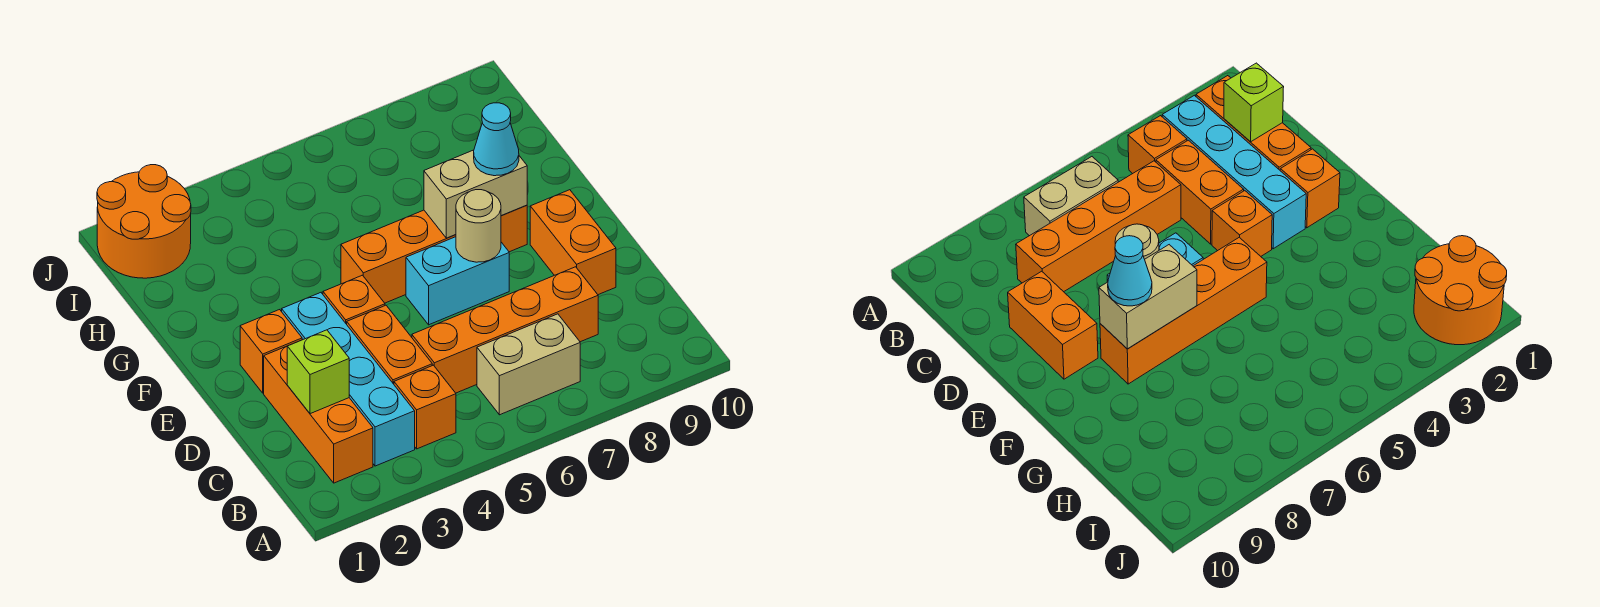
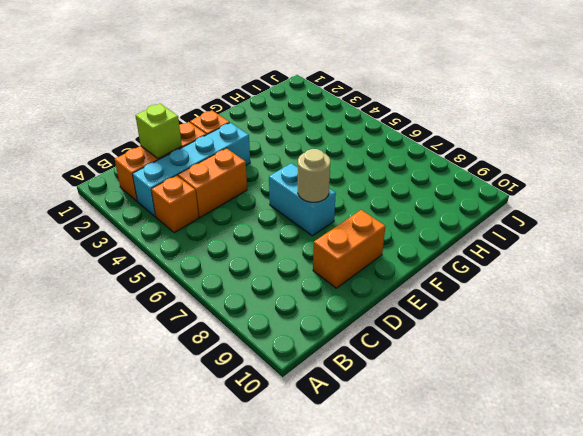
none -> tan brick B6:B7 level 1
none -> orange brick C5:C8 level 1
none -> orange brick E4 level 1

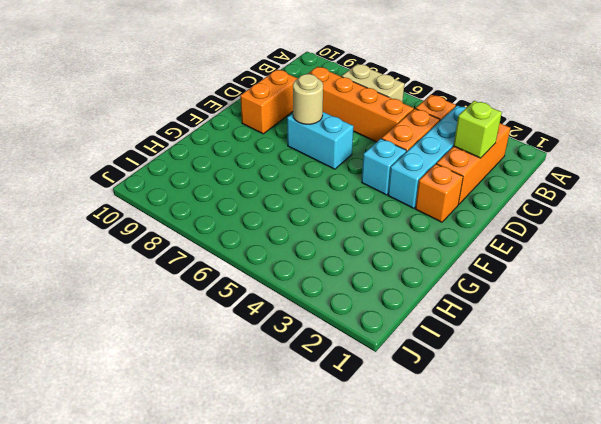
cyan brick E4 level 1 -> orange brick E4 level 1
none -> orange brick F5:F8 level 1
none -> orange round brick I1:J2 level 1
none -> tan brick F7:F8 level 2

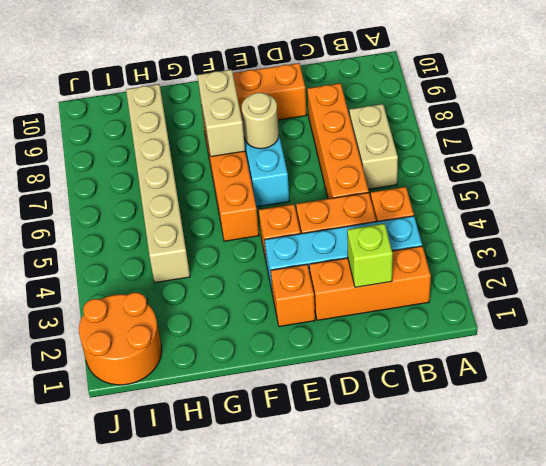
tan brick H4:H9 level 1 -> none
none -> cyan cone F8 level 3

